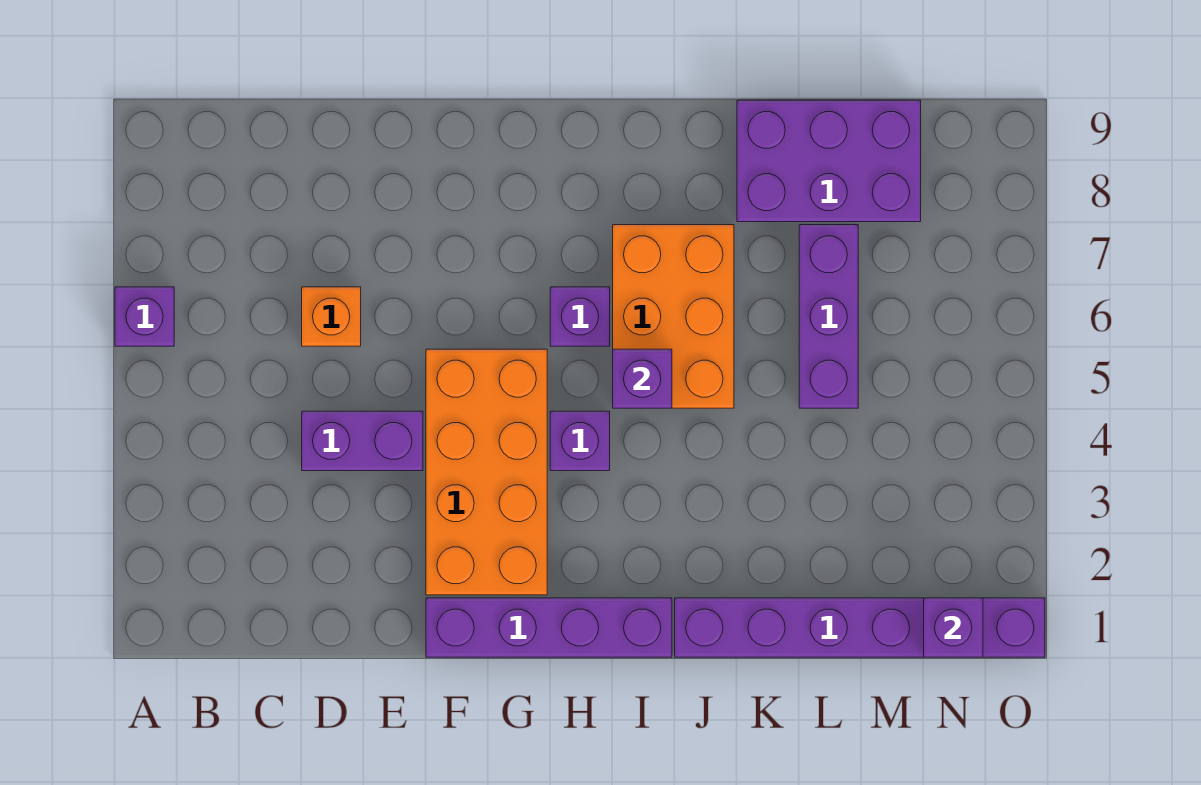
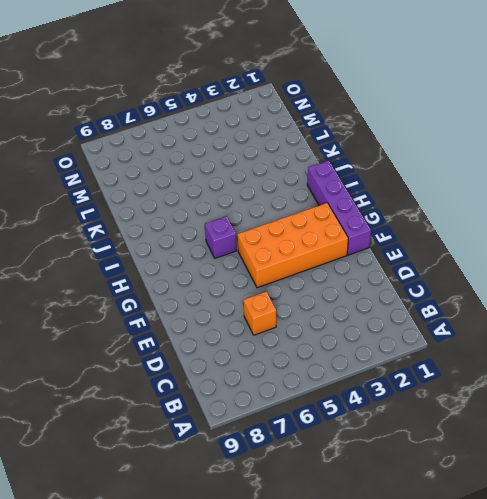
none -> purple brick A6 level 1
none -> purple brick D4:E4 level 1
none -> purple brick H4 level 1

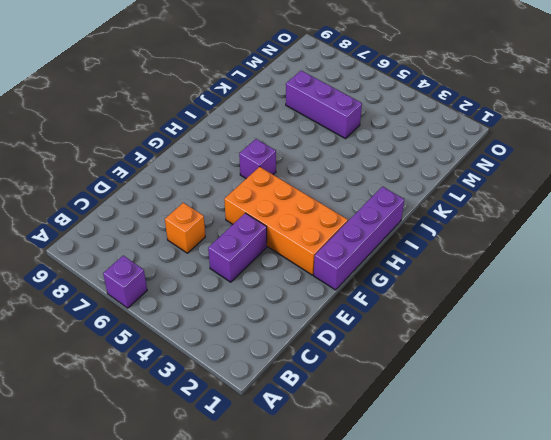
none -> purple brick H4 level 1
none -> orange brick I5:J7 level 1
none -> purple brick J1:O1 level 1

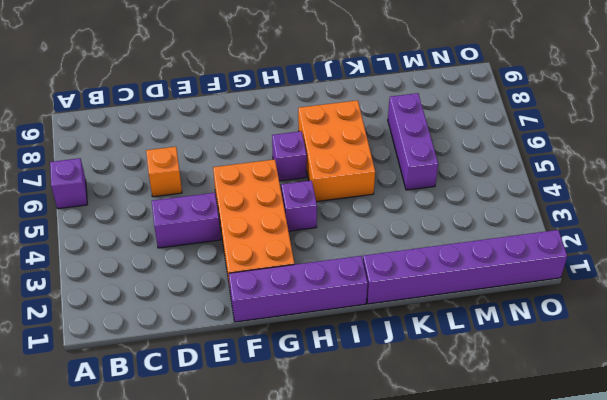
none -> purple brick K8:M9 level 1
none -> purple brick I5 level 2
none -> purple brick N1 level 2

